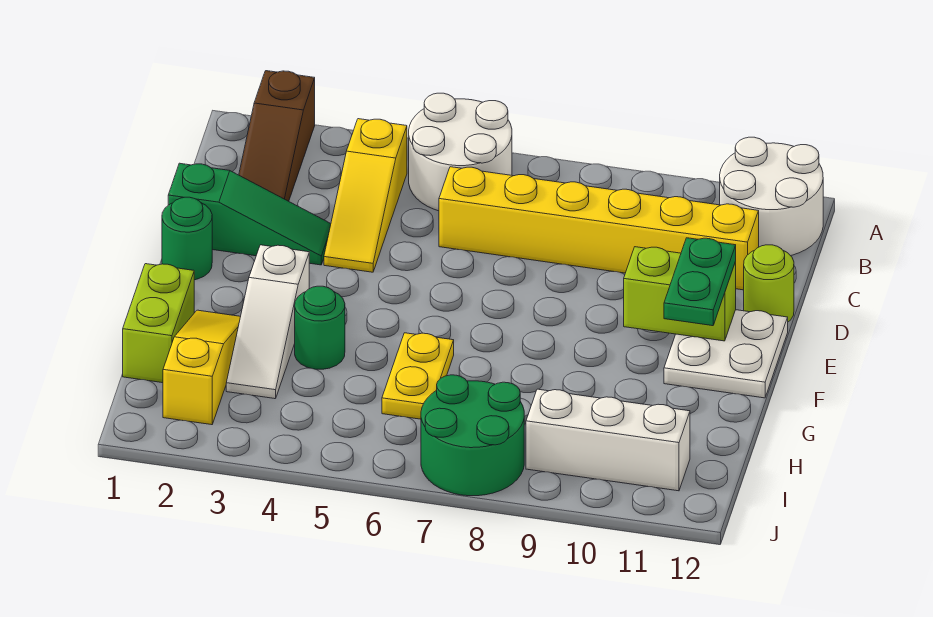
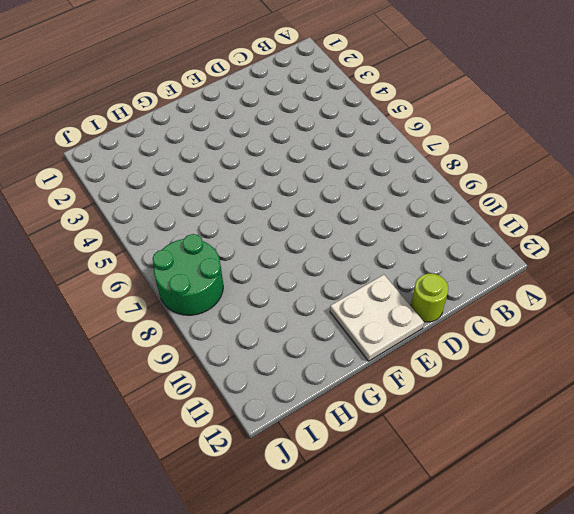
none -> brown slope A2:C2 level 1 top A
none -> white round brick A5:B6 level 1
none -> white round brick A11:B12 level 1

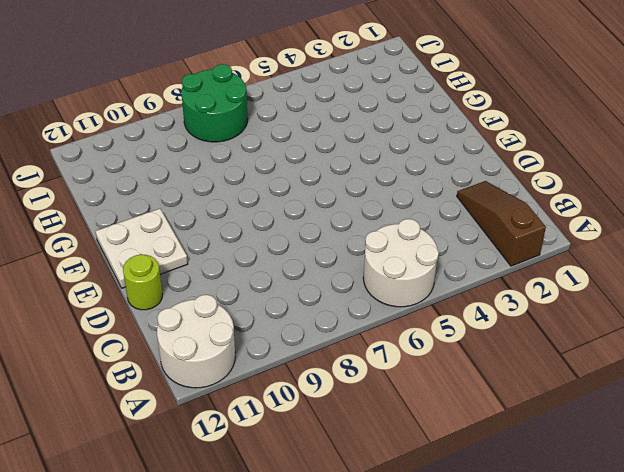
none -> yellow slope B4:D4 level 1 top B
none -> yellow brick C6:C11 level 1
none -> green slope D1:D3 level 1 top 1

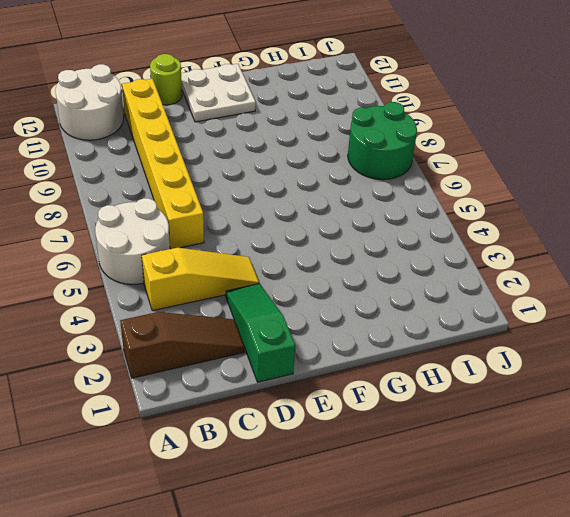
none -> green round brick E1 level 1
none -> white slope F3:H3 level 1 top F
none -> lime brick G1:H1 level 1

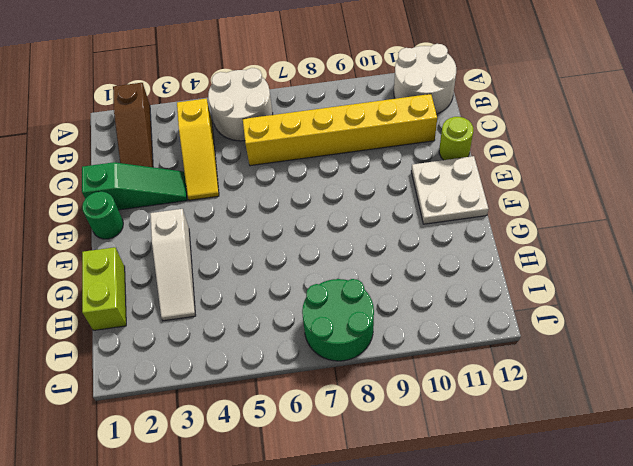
none -> yellow slope G2:I2 level 1 top I
none -> green round brick G4 level 1
none -> yellow plate G6:H6 level 1

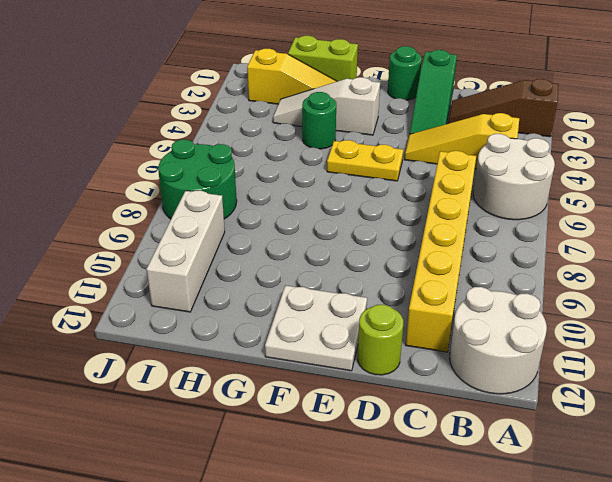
yellow plate E5:F5 level 1 -> yellow plate G6:H6 level 1
none -> lime brick E10:E11 level 2
none -> green plate E11:F11 level 3

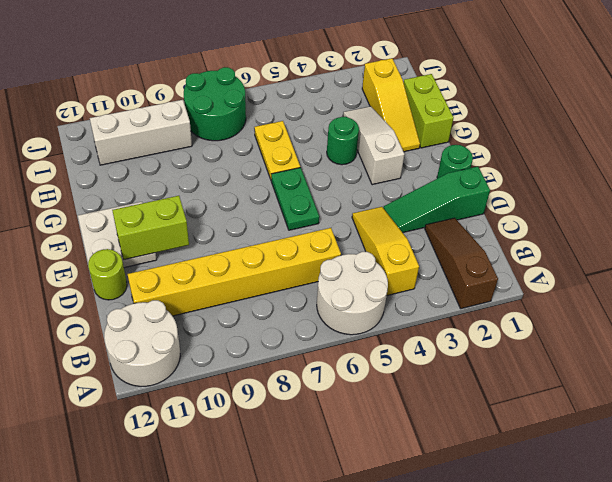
green plate E6:F6 level 1 -> green plate E11:F11 level 3

